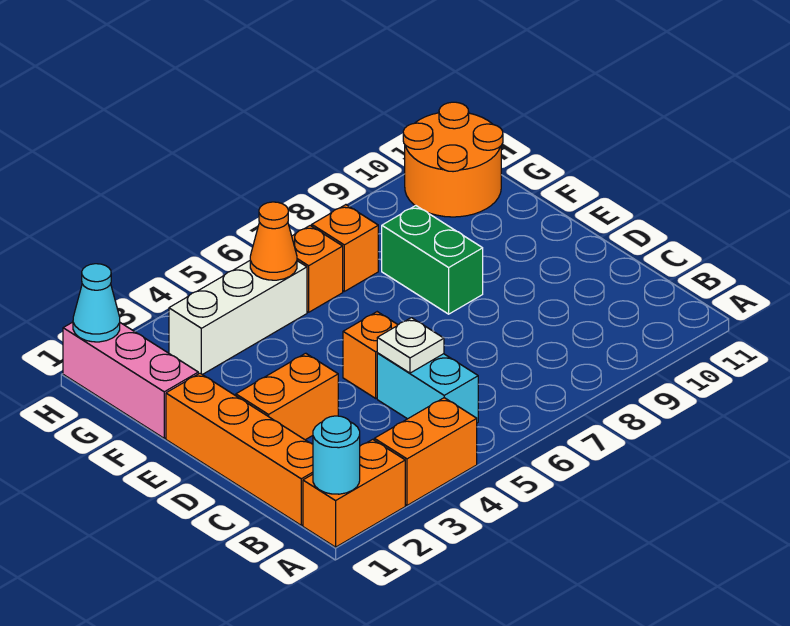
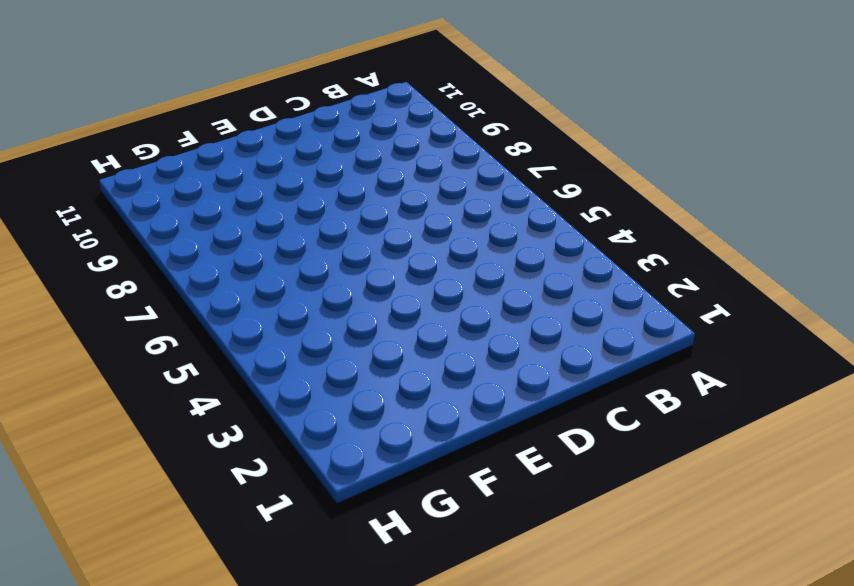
none -> orange brick A1:A2 level 1
none -> orange brick A3:A4 level 1
none -> orange brick B1:E1 level 1

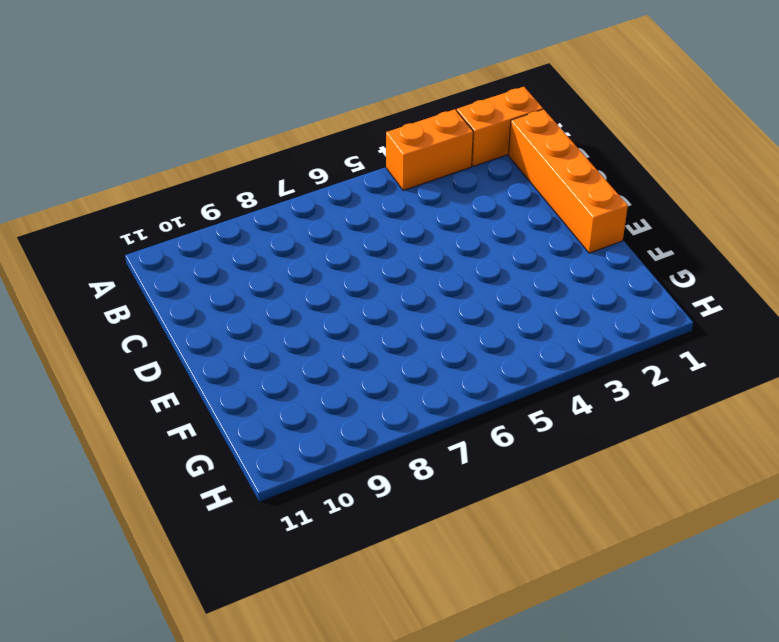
none -> cyan brick B5:C5 level 1
none -> orange brick D2:D3 level 1
none -> orange brick D5 level 1

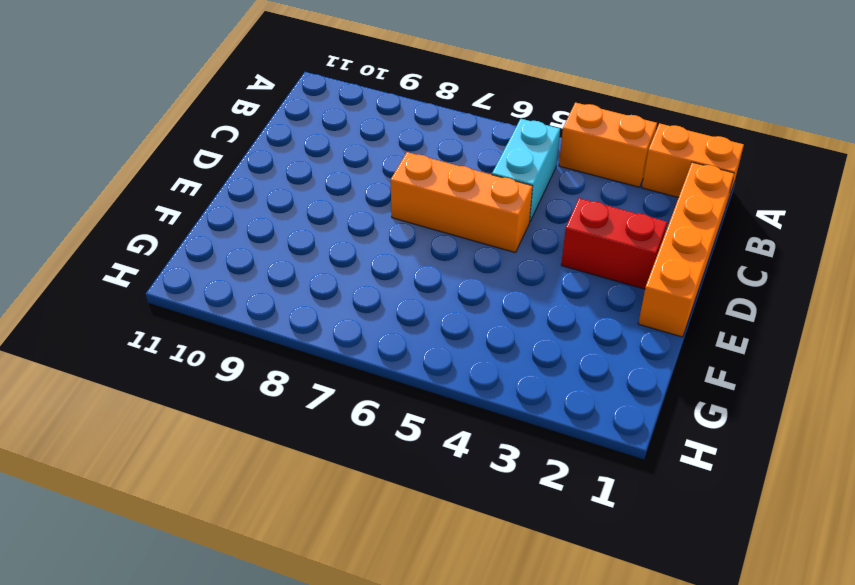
red brick D2:D3 level 1 -> orange brick D2:D3 level 1
orange brick D5:D7 level 1 -> orange brick D5 level 1
none -> green brick E8:F8 level 1
none -> pink brick F1:H1 level 1
none -> white brick G3:G5 level 1

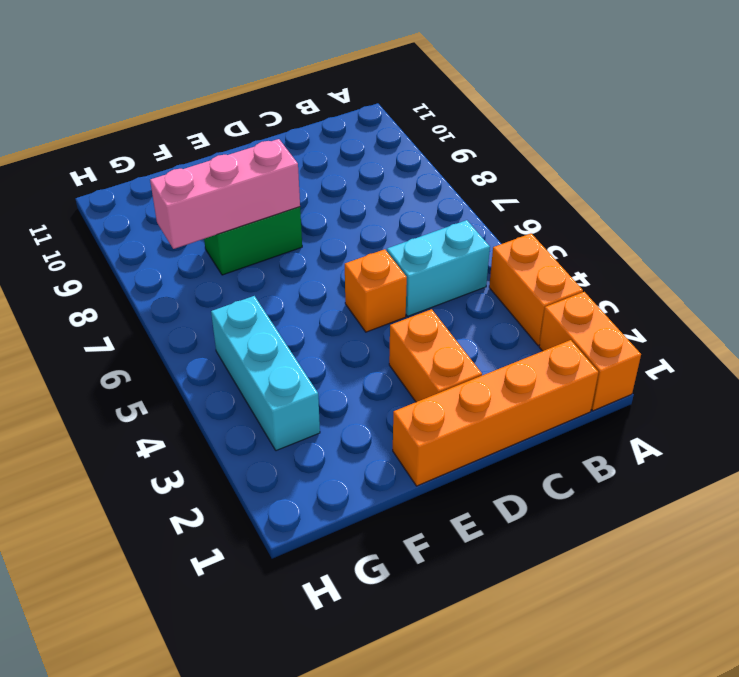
pink brick E8:G8 level 2 -> pink brick F1:H1 level 1
cyan brick G3:G5 level 1 -> white brick G3:G5 level 1
none -> orange brick G6 level 1
none -> orange brick G7 level 1
none -> orange round brick G10:H11 level 1

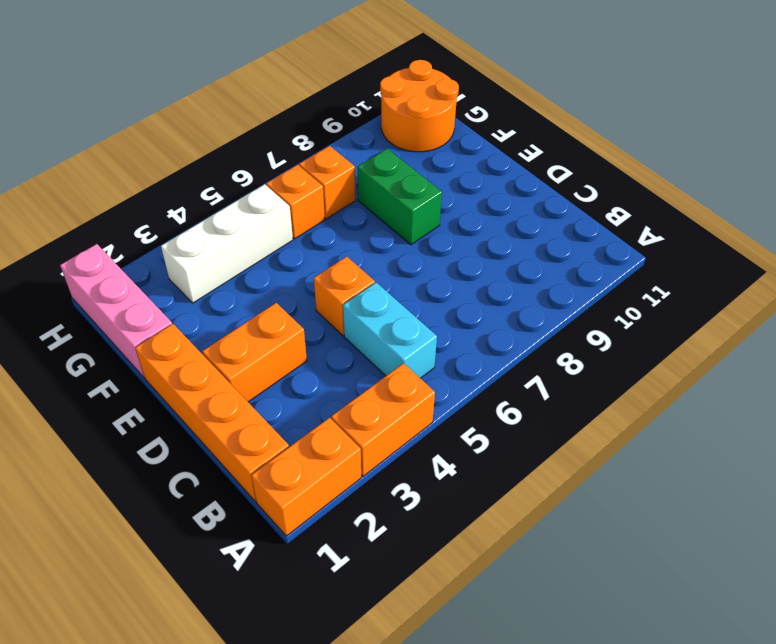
none -> cyan round brick A1 level 2
none -> white plate C5 level 2
none -> orange cone G5 level 2

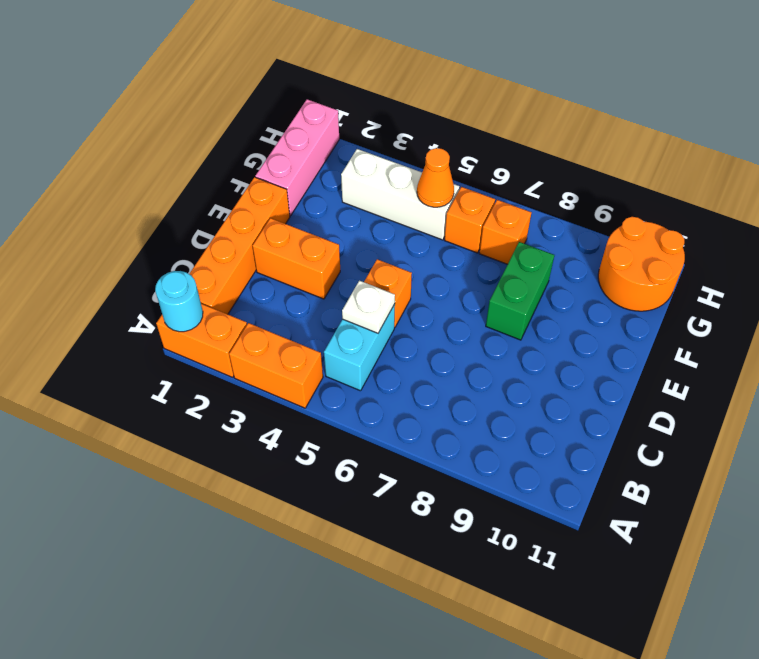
none -> cyan cone H1 level 2

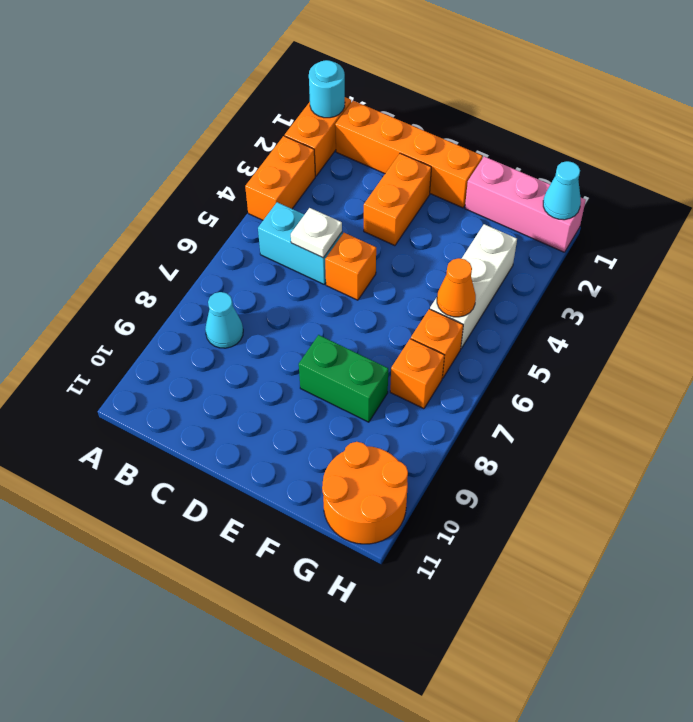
cyan cone B8 level 1 -> none

